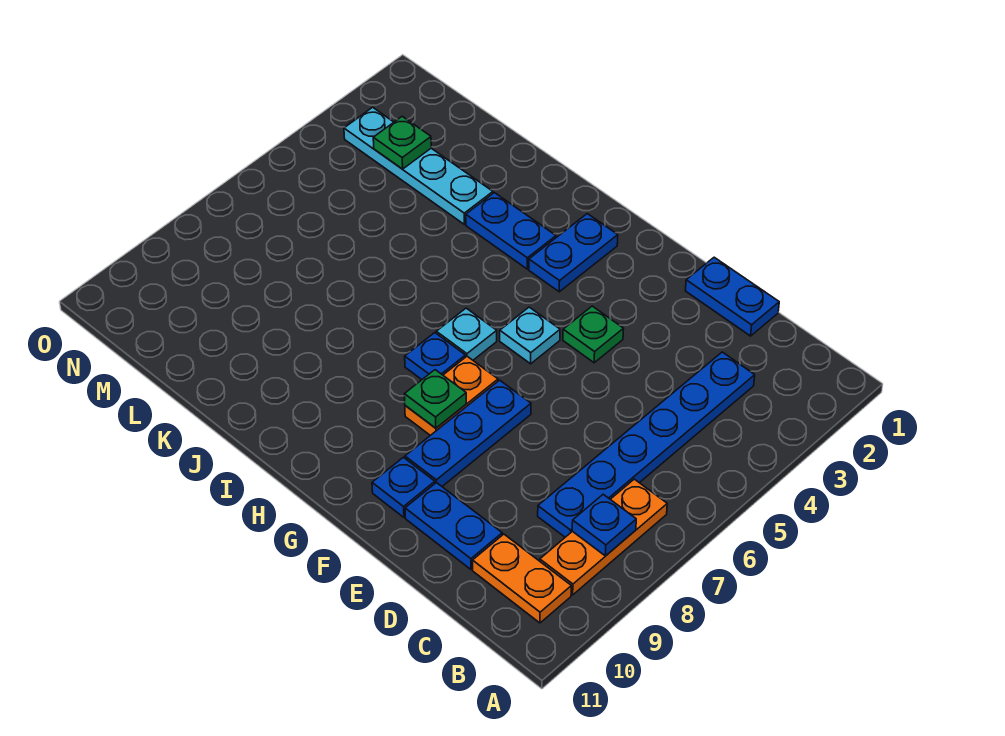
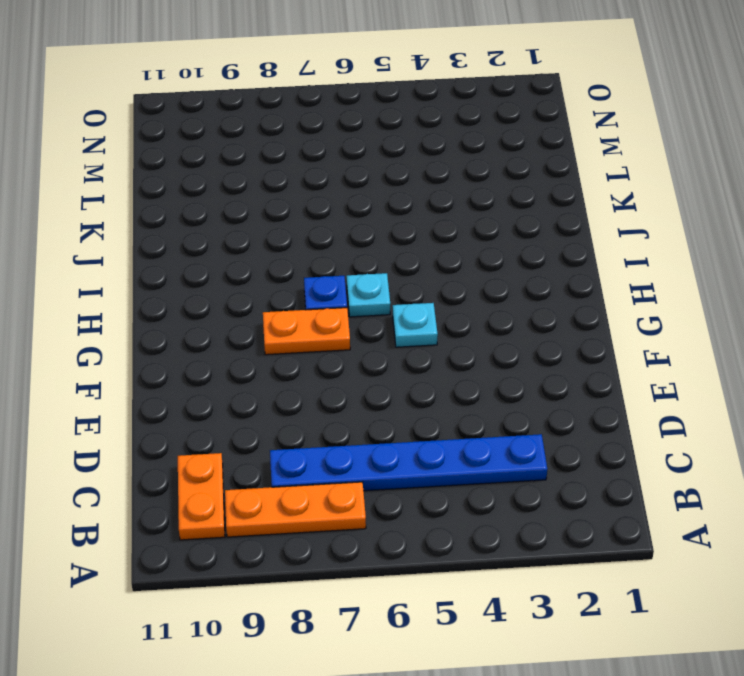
none -> blue plate D1:E1 level 1
none -> blue plate D10:E10 level 1
none -> green plate F4 level 1

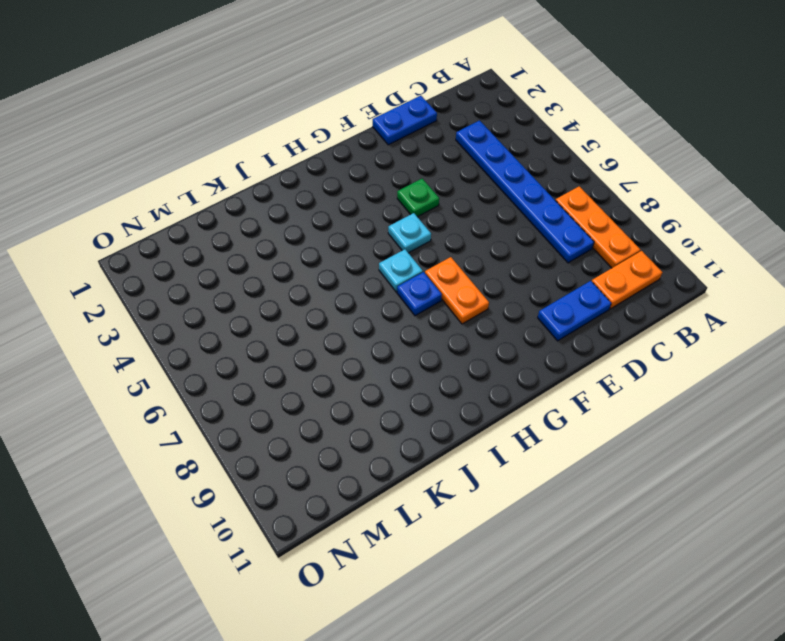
none -> blue plate F7:F9 level 1
none -> blue plate F10 level 1
none -> blue plate H2:H3 level 1

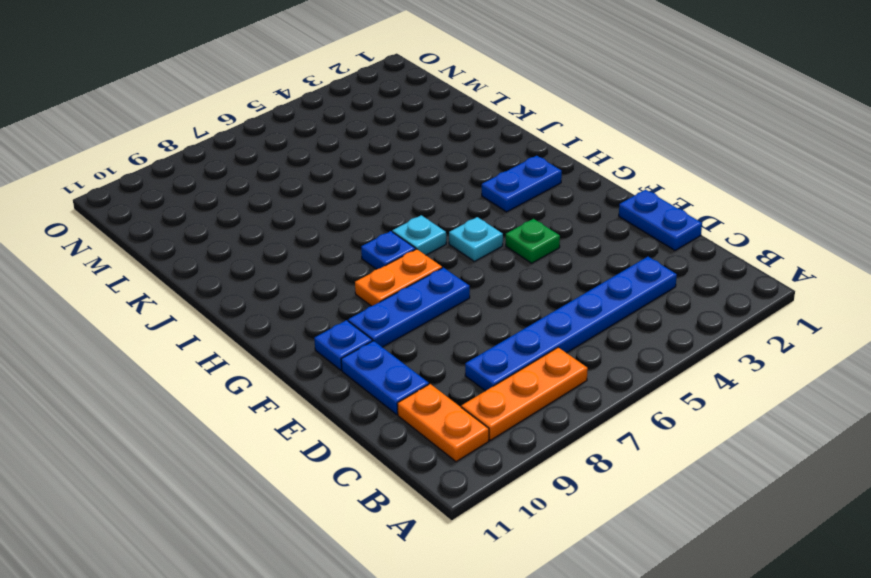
none -> blue plate I3:J3 level 1
none -> cyan plate K3:N3 level 1
none -> blue plate B8 level 2

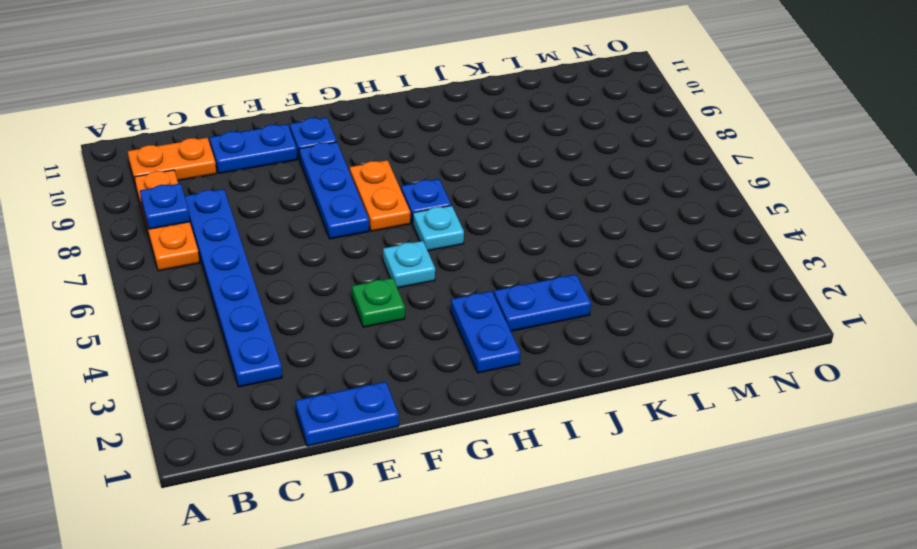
none -> cyan plate K3:N3 level 1
none -> green plate G8 level 2
none -> green plate M3 level 2

